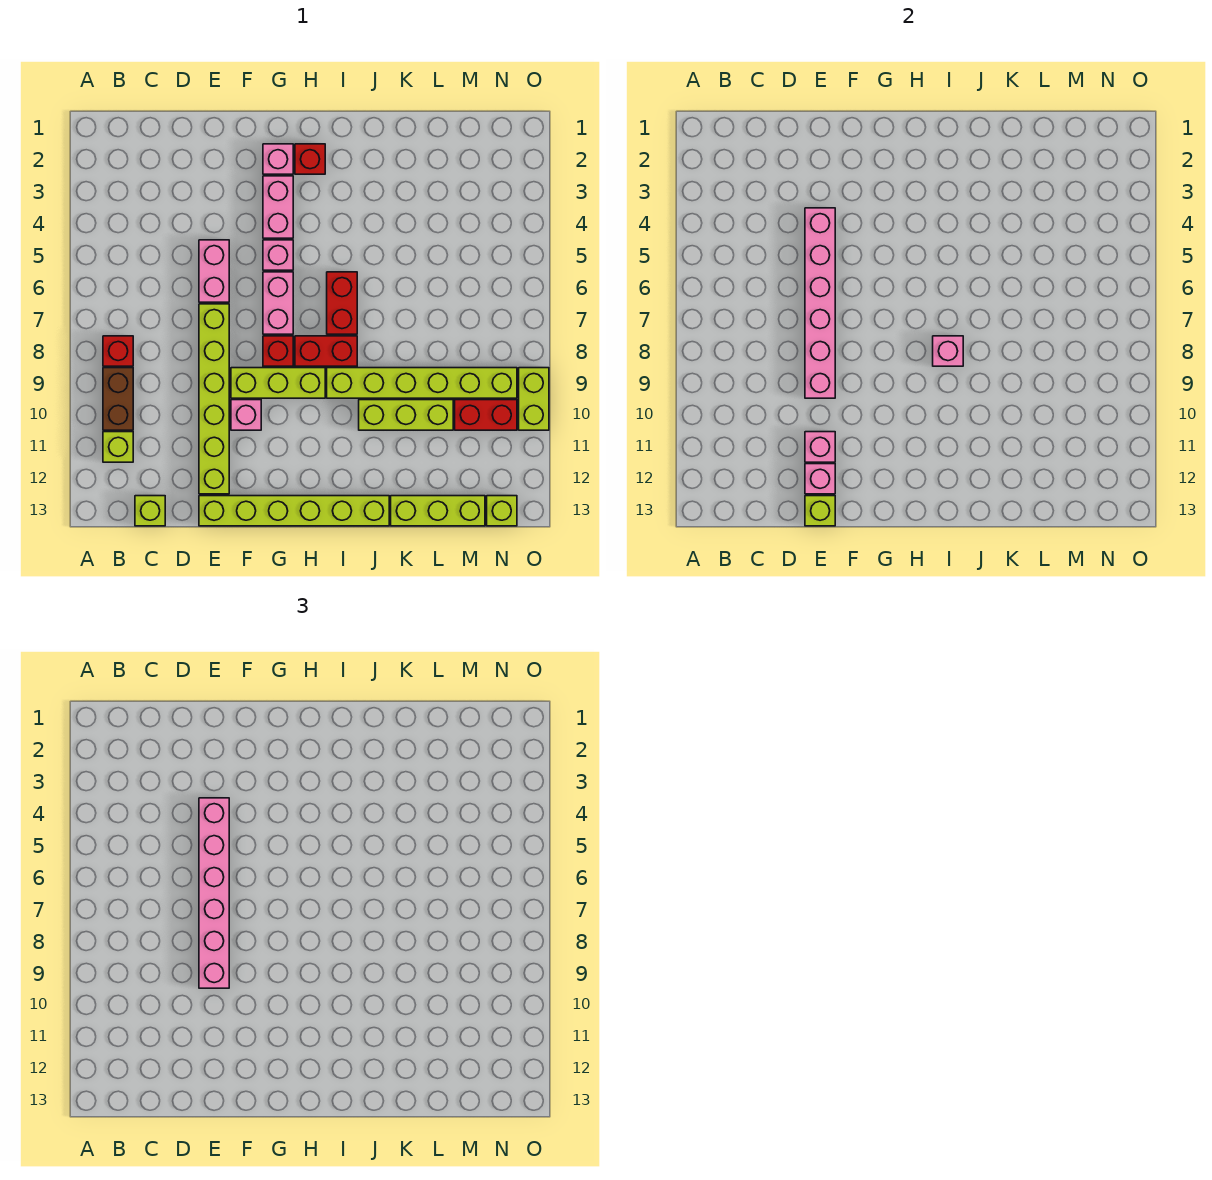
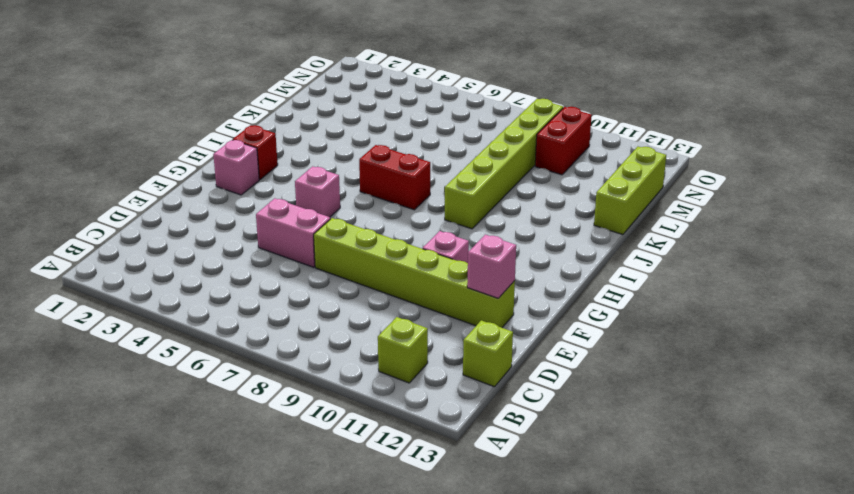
none -> red brick B8 level 1
none -> brown brick B9:B10 level 1
none -> lime brick E13:J13 level 1

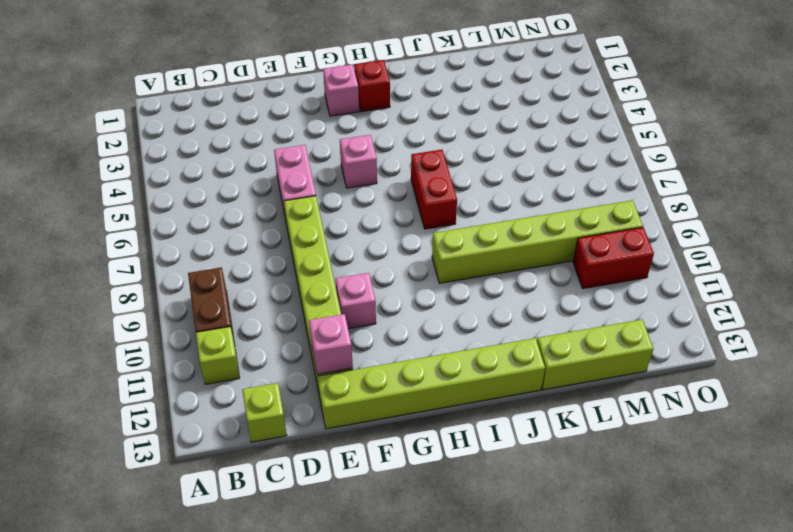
none -> red brick B8 level 1
none -> lime brick F9:H9 level 1
none -> pink brick G3:G4 level 1

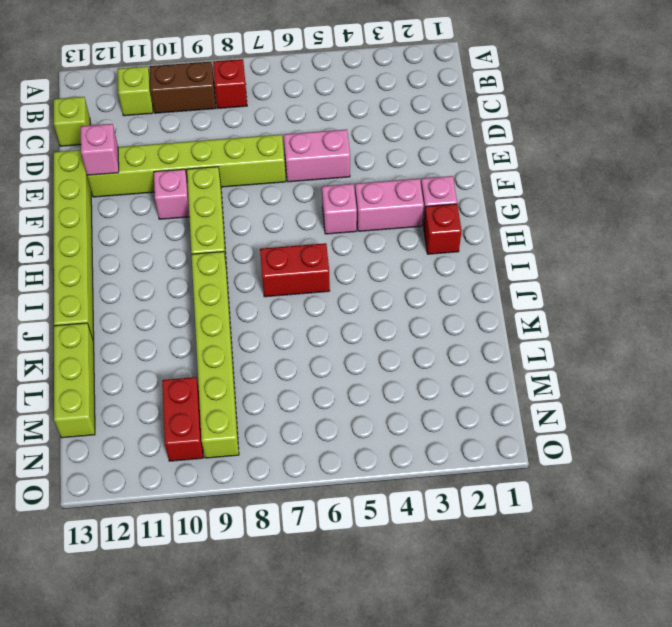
none -> pink brick G6:G7 level 1
none -> red brick G8 level 1
none -> red brick H8:I8 level 1

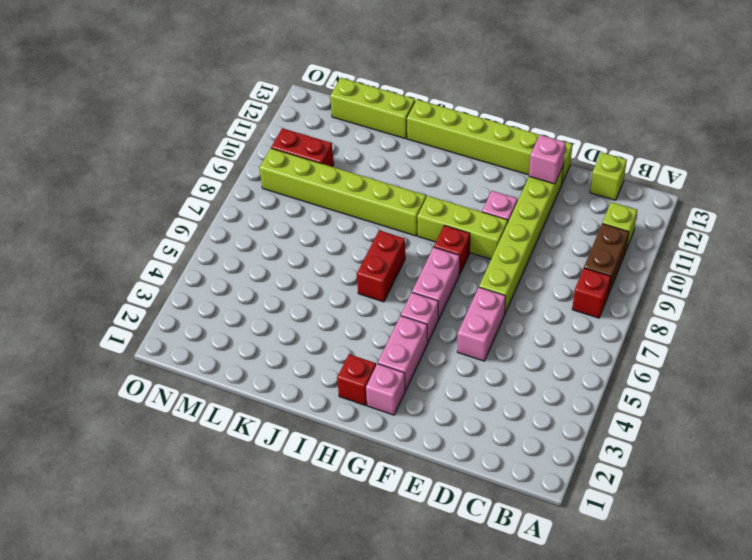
none -> red brick H8:I8 level 1
none -> lime brick J10:L10 level 1
none -> lime brick N13 level 1

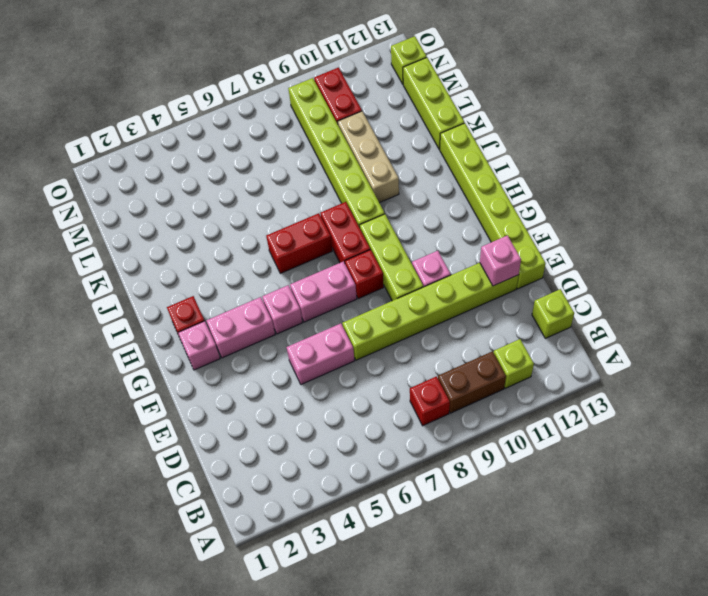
tan brick J10:L10 level 1 -> lime brick J10:L10 level 1
none -> lime brick O9:O10 level 1
none -> pink brick E4:E9 level 2
none -> pink brick E11 level 2

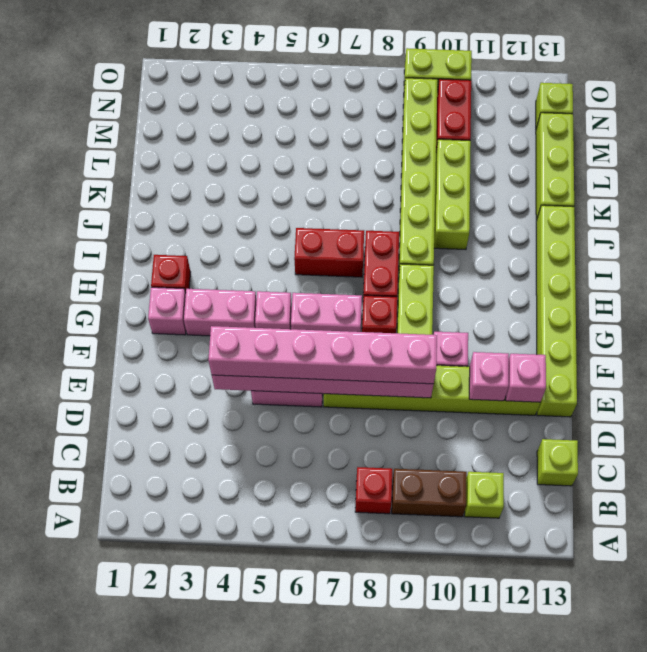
none -> lime brick E13 level 2
none -> pink brick I8 level 2

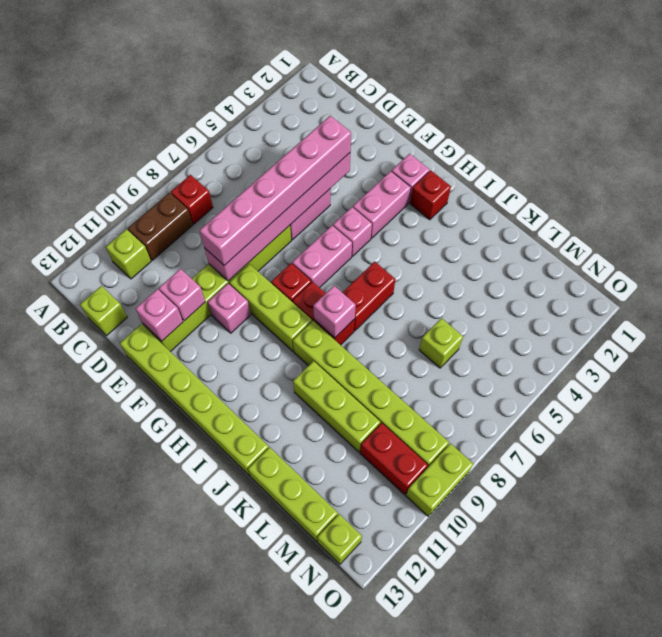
lime brick L6 level 1 -> lime brick E13 level 2

